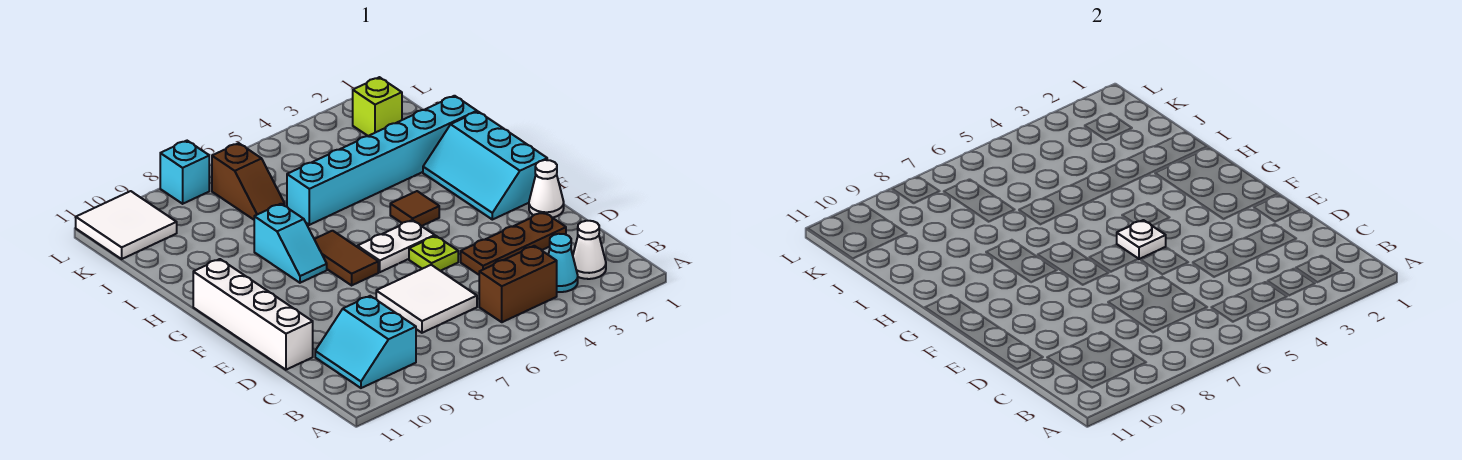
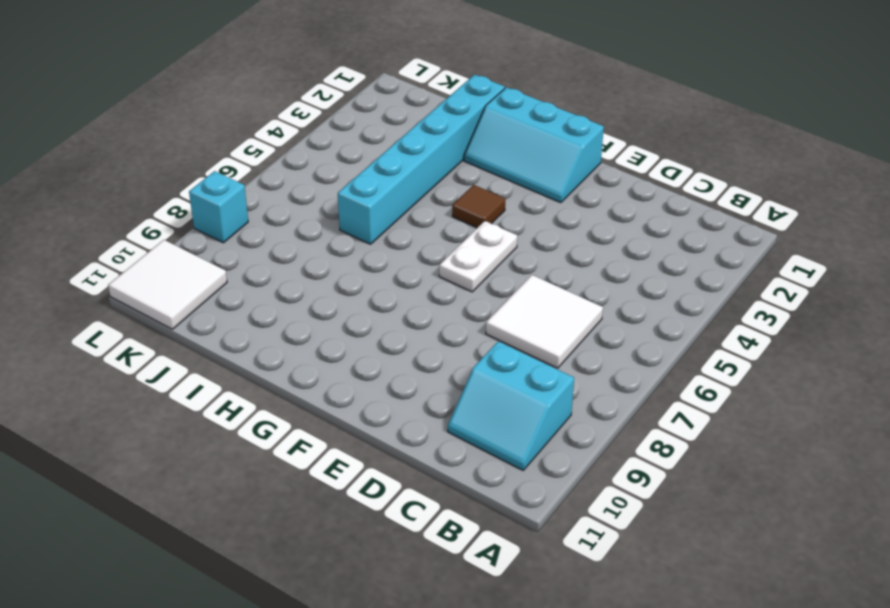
none -> white cone B2 level 1
none -> cyan cone B3 level 1
none -> brown brick B4:B5 level 1

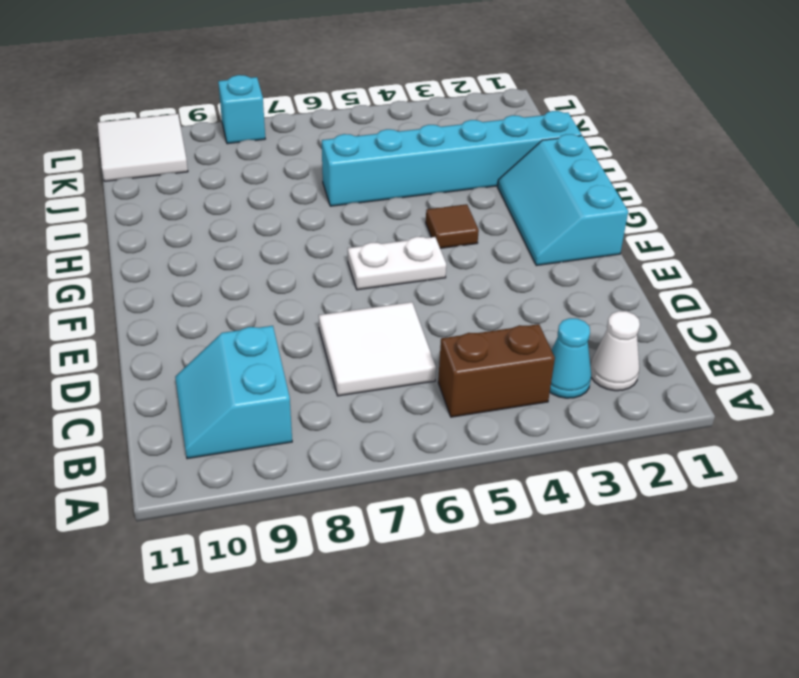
none -> brown plate D2:D4 level 1
none -> white brick D11:G11 level 1
none -> white cone E1 level 1

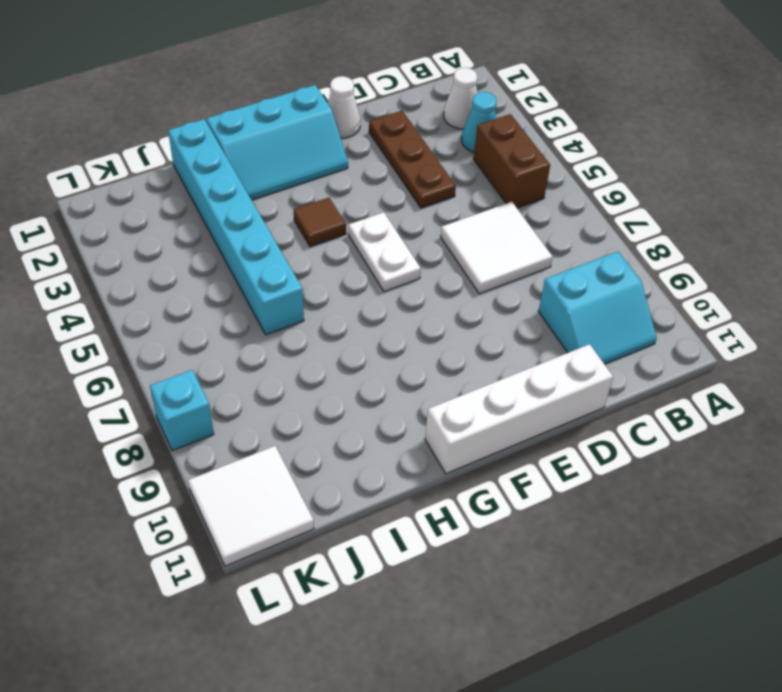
none -> lime plate E5 level 1
none -> brown tile F7:G7 level 1
none -> cyan slope G8:H8 level 1 top H

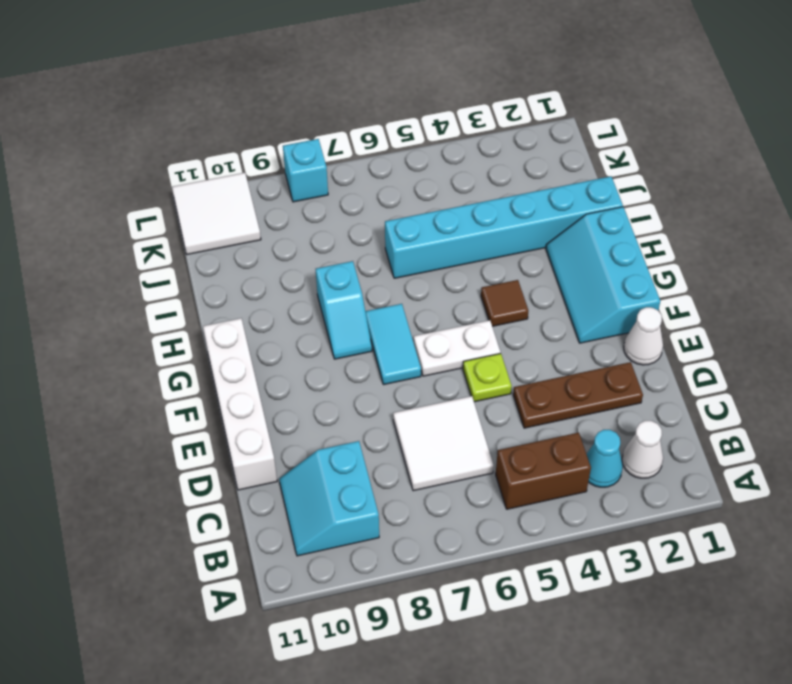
cyan tile F7:G7 level 1 -> brown tile F7:G7 level 1
none -> brown slope J7:K7 level 1 top K
none -> lime brick K2 level 1
none -> white plate F5 level 2

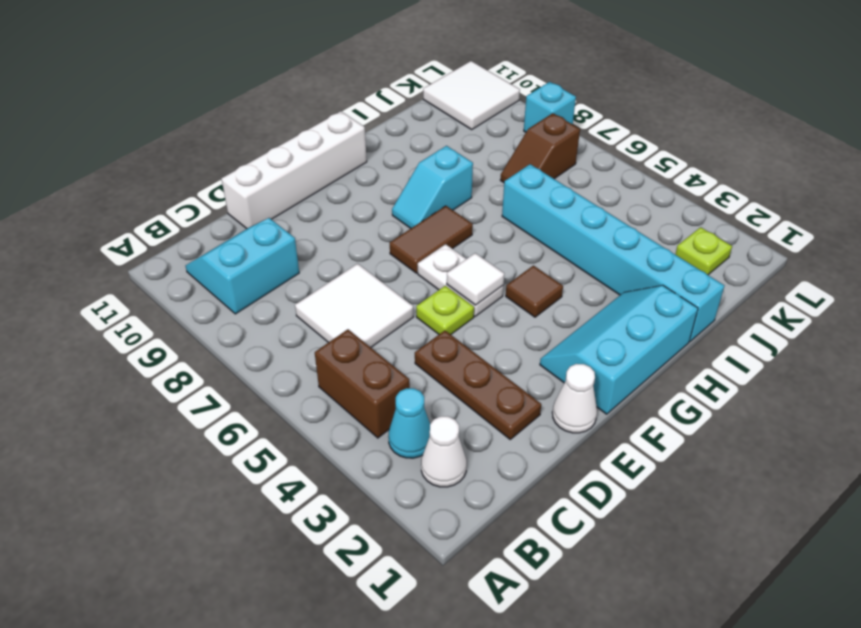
white tile F5 level 2 -> white plate F5 level 2
lime plate K2 level 1 -> lime brick K2 level 1

